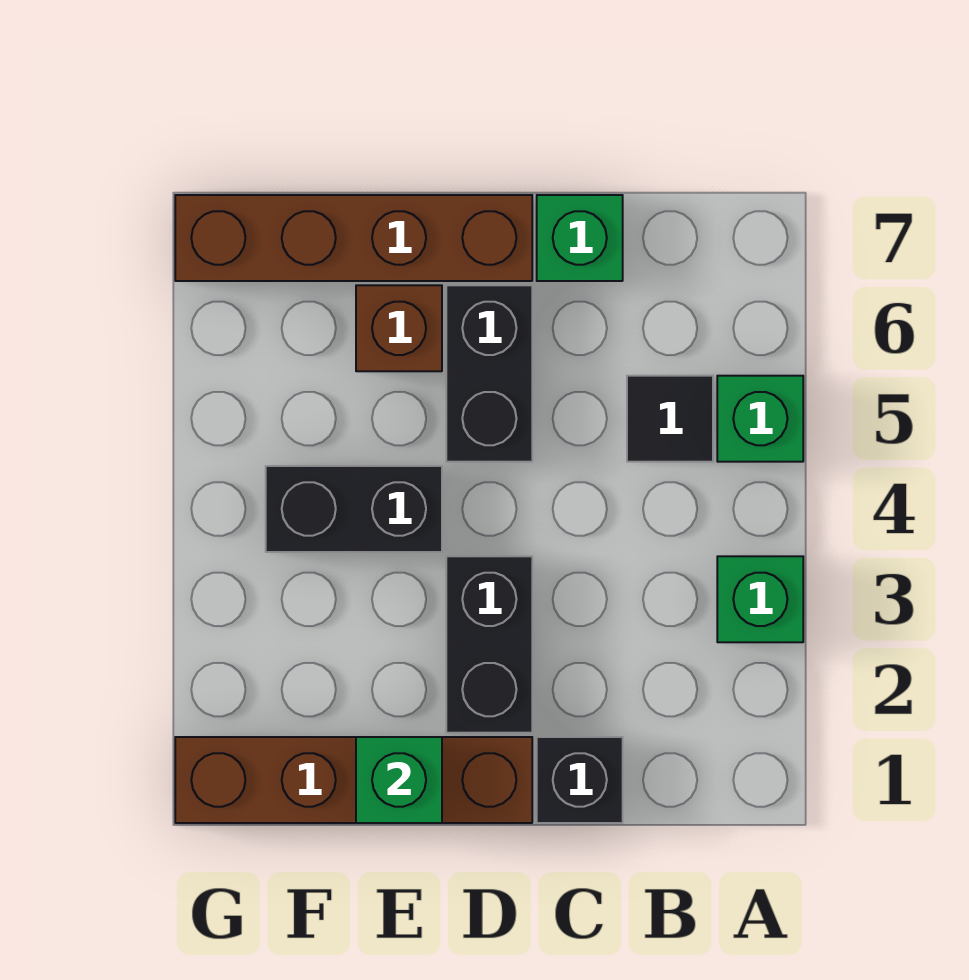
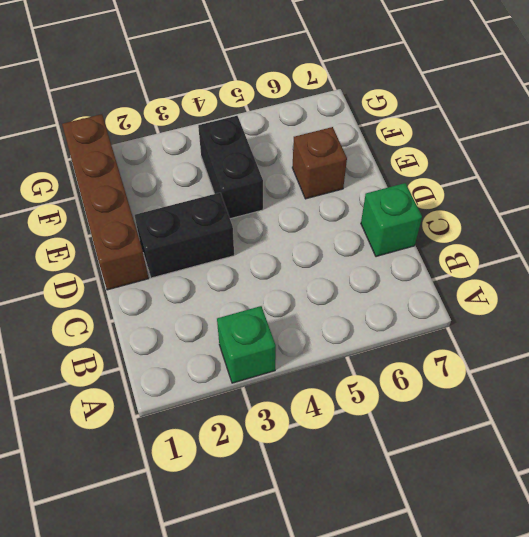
none -> green brick A5 level 1
none -> black tile B5 level 1
none -> black brick C1 level 1

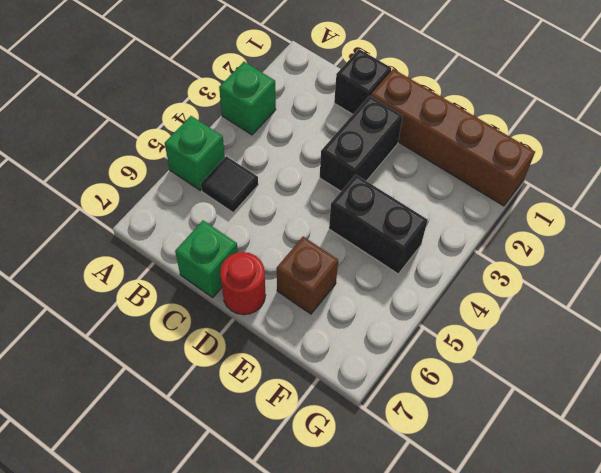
red round brick D7 level 1 -> brown brick D7:G7 level 1
none -> black brick D5:D6 level 1
none -> green brick E1 level 2

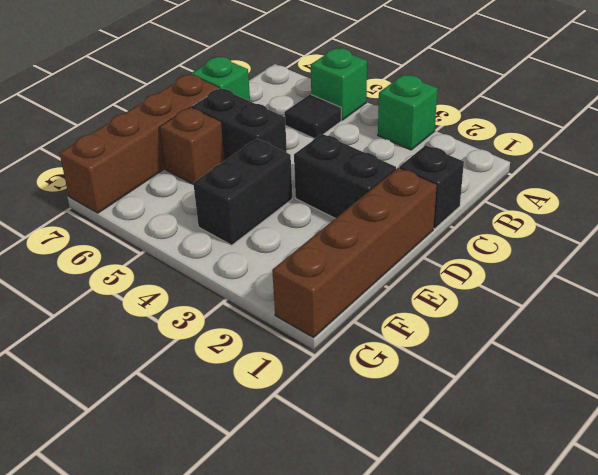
none -> green brick E1 level 2

